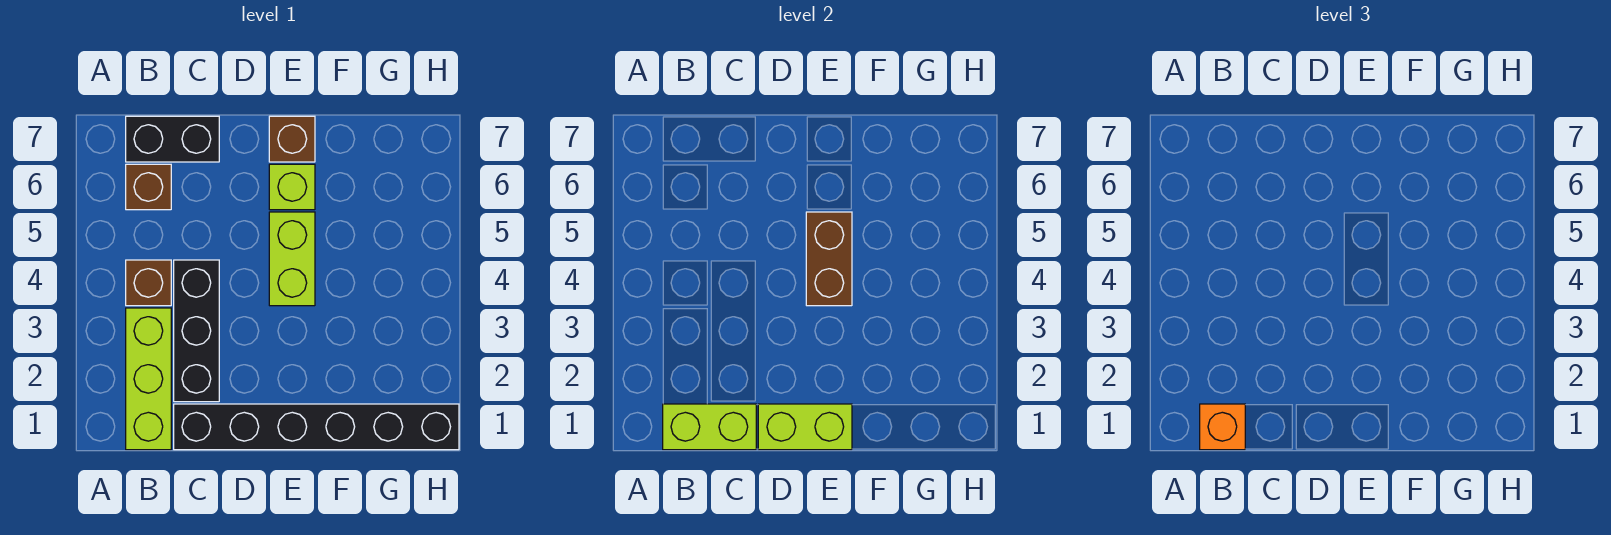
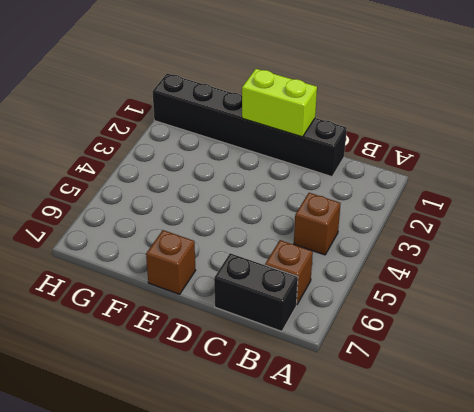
none -> lime brick B1:B3 level 1
none -> black brick C2:C4 level 1
none -> lime brick E4:E5 level 1

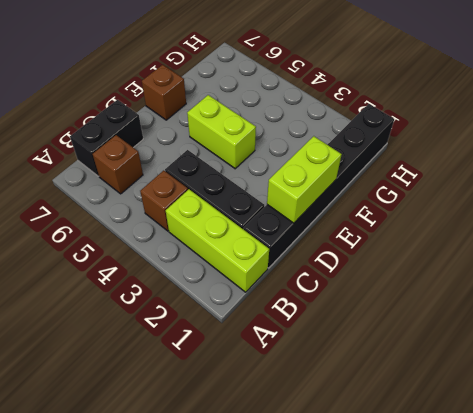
none -> lime brick E6 level 1
none -> lime brick B1:C1 level 2
none -> brown brick E4:E5 level 2

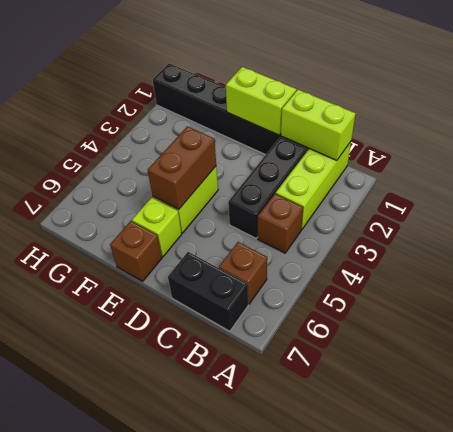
none -> orange brick B1 level 3

